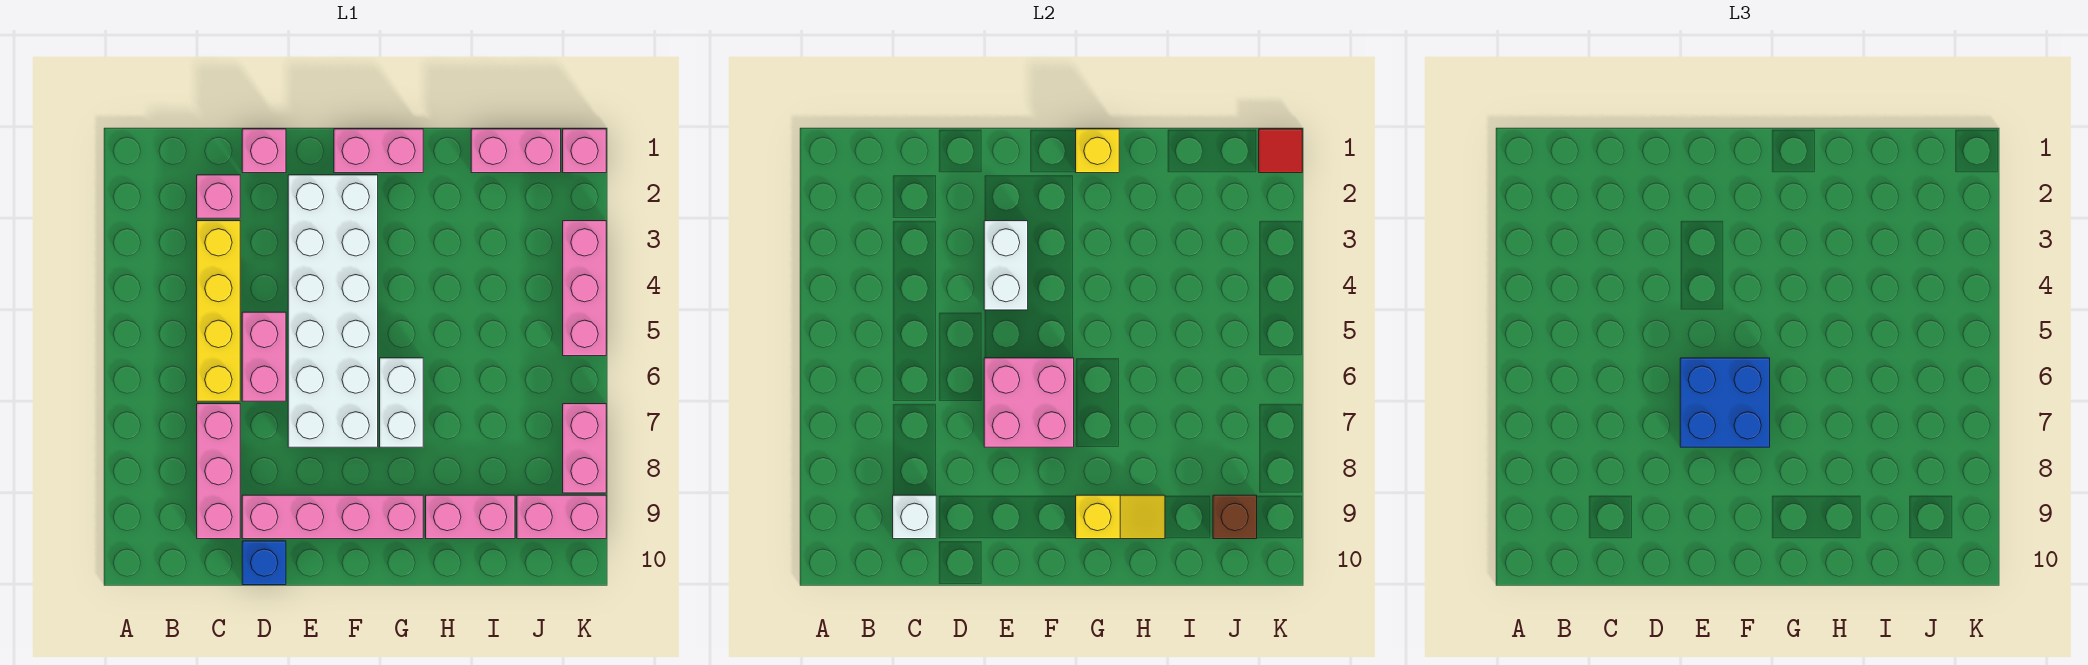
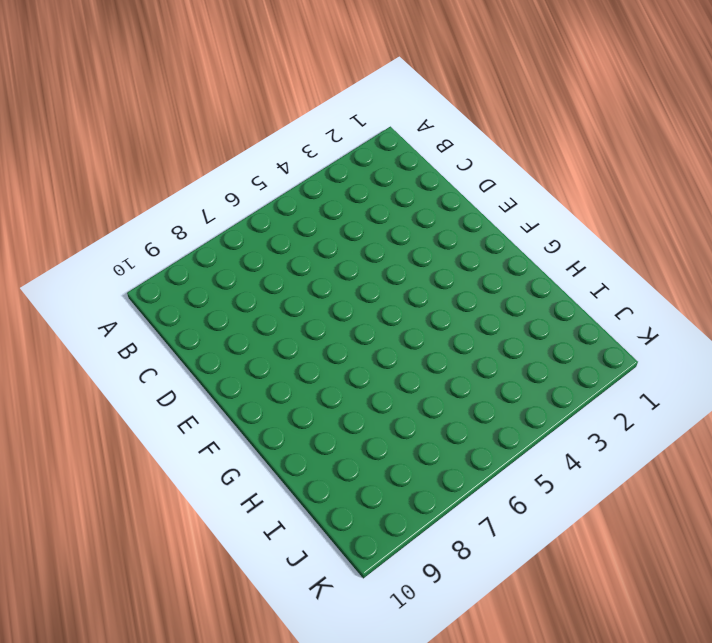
none -> pink brick C2 level 1
none -> yellow brick C3:C6 level 1
none -> pink brick C7:C9 level 1

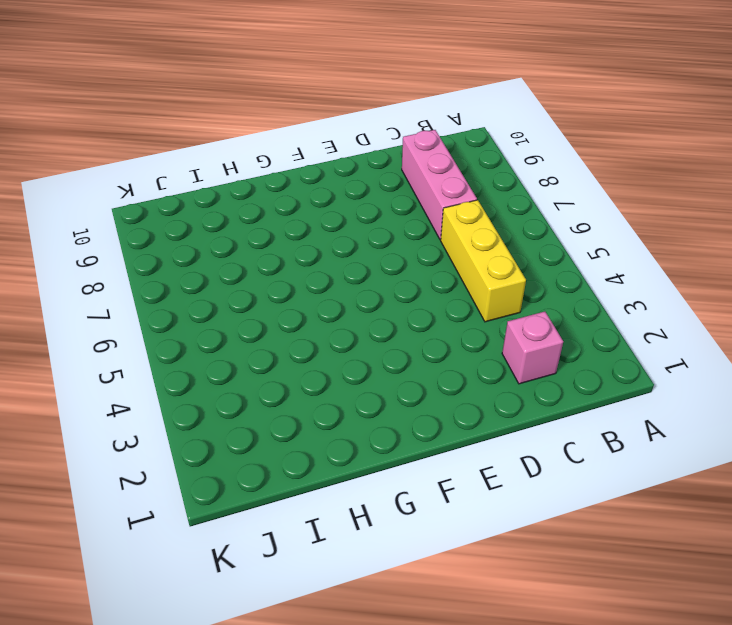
yellow brick C4:C6 level 1 -> yellow brick C3:C6 level 1
none -> pink brick D1 level 1
none -> pink brick D5:D6 level 1
none -> pink brick D9:G9 level 1

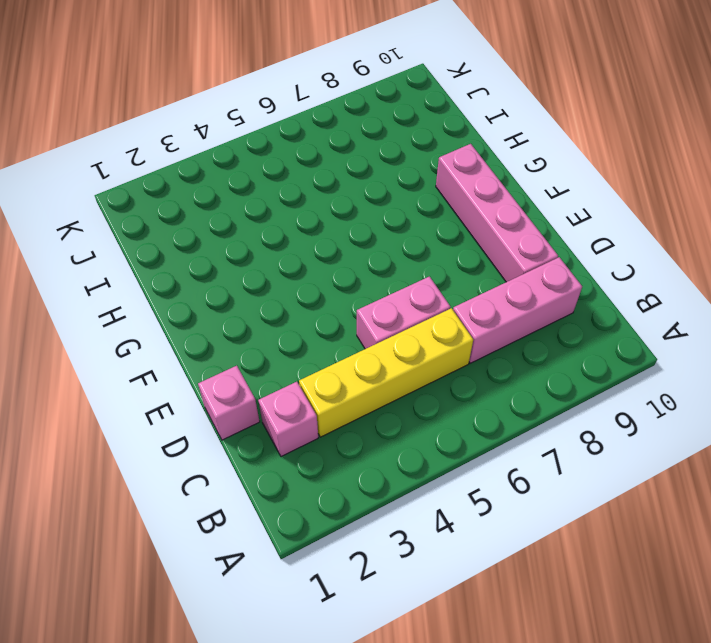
none -> blue brick D10 level 1
none -> white brick E2:F7 level 1
none -> pink brick F1:G1 level 1

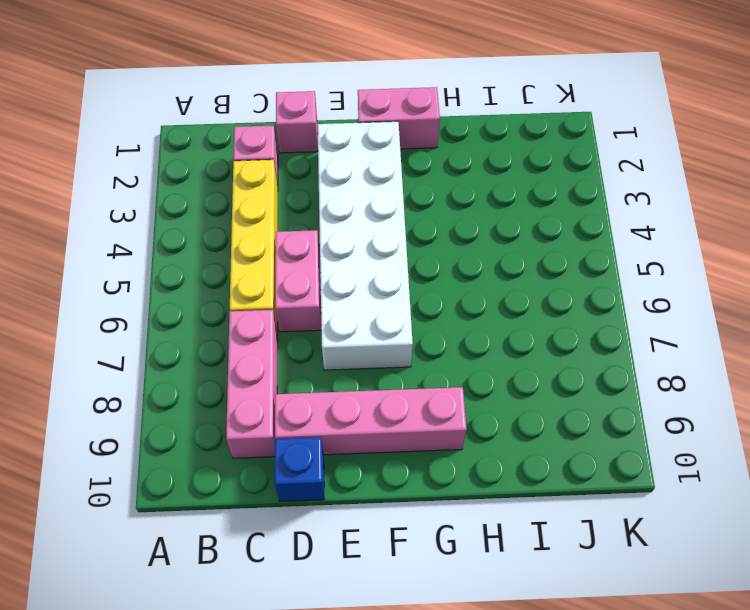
none -> white brick G6:G7 level 1
none -> pink brick H9:I9 level 1
none -> pink brick I1:J1 level 1

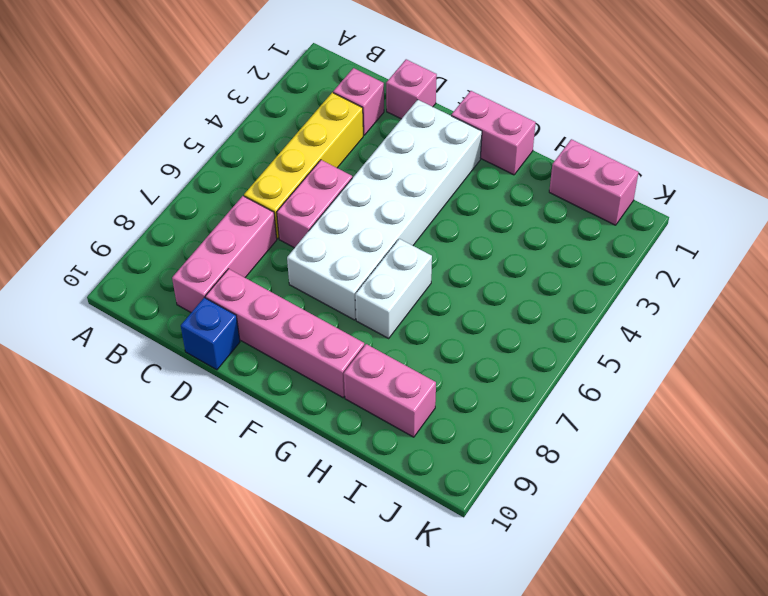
none -> pink brick J9:K9 level 1
none -> pink brick K1 level 1
none -> pink brick K3:K5 level 1

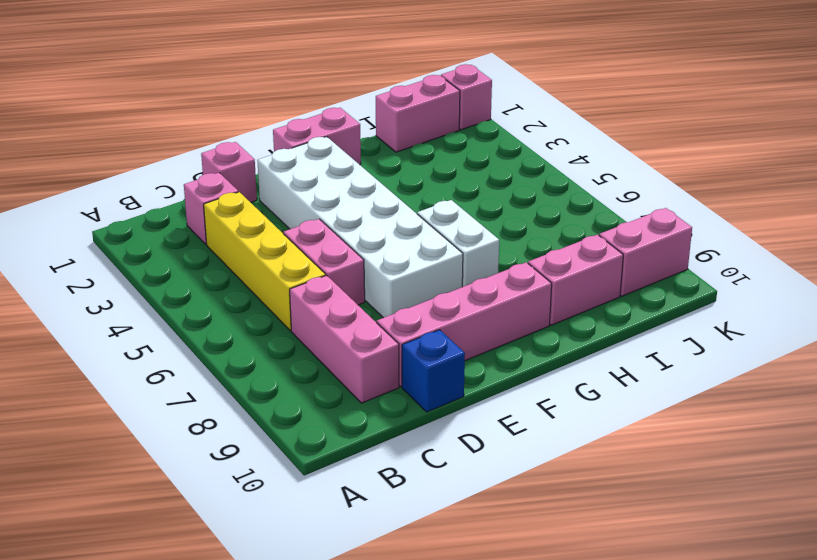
none -> pink brick K3:K5 level 1
none -> pink brick K7:K8 level 1
none -> white brick C9 level 2

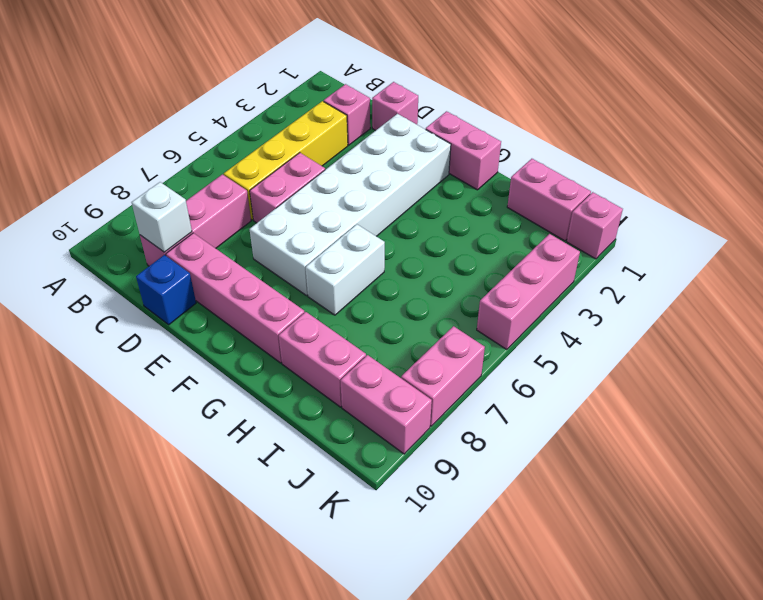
none -> white brick E3:E4 level 2
none -> pink brick E6:F7 level 2
none -> yellow brick G1 level 2

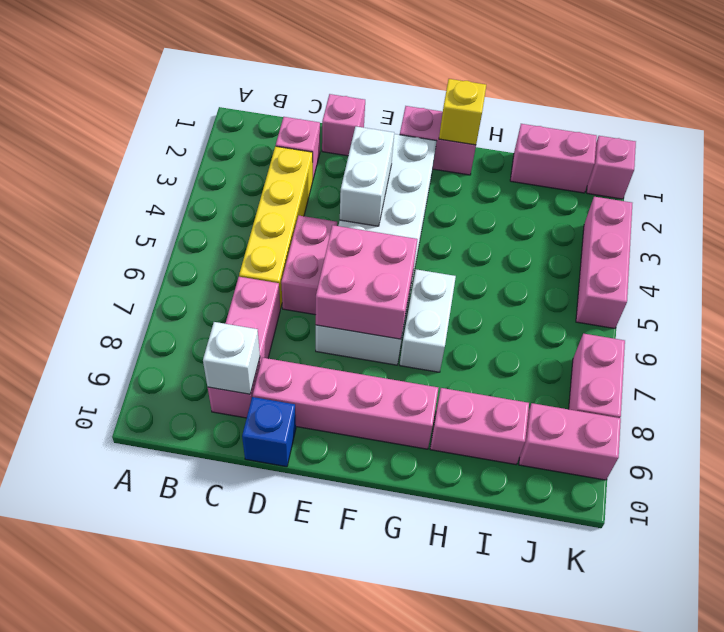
none -> yellow slope G9:H9 level 2 top G
none -> brown brick J9 level 2
none -> red tile K1 level 2

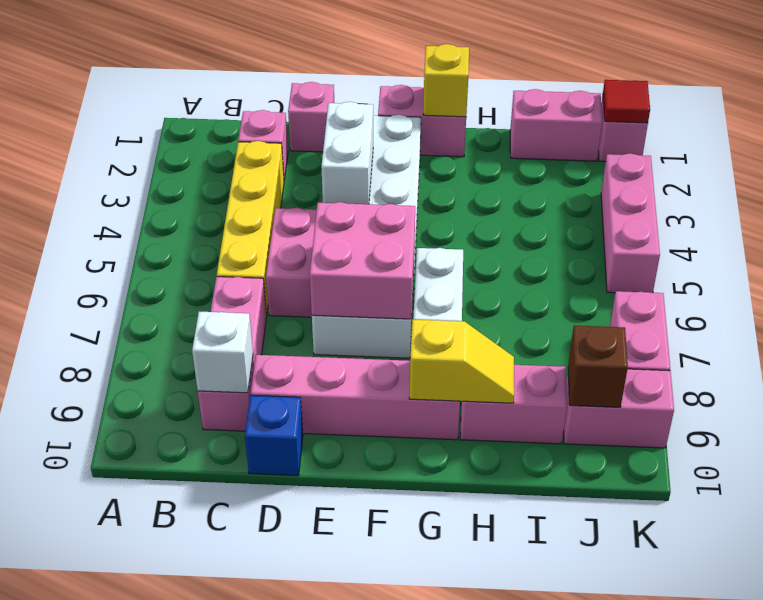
none -> blue brick E6:F7 level 3

